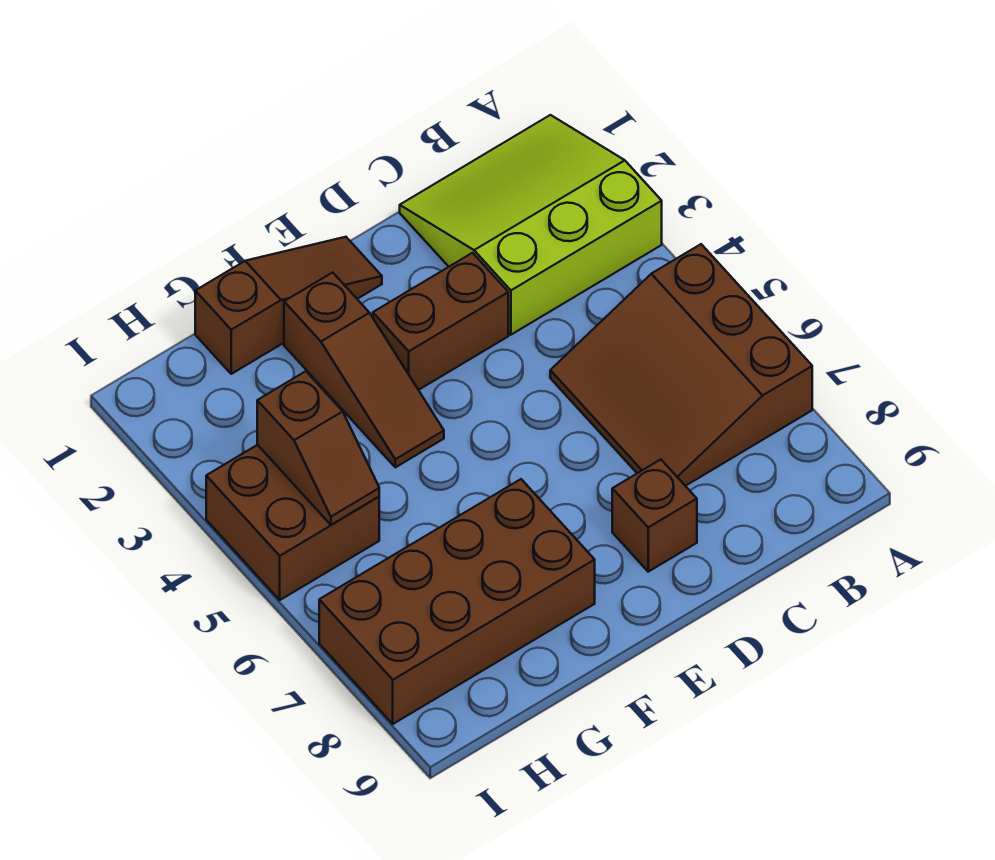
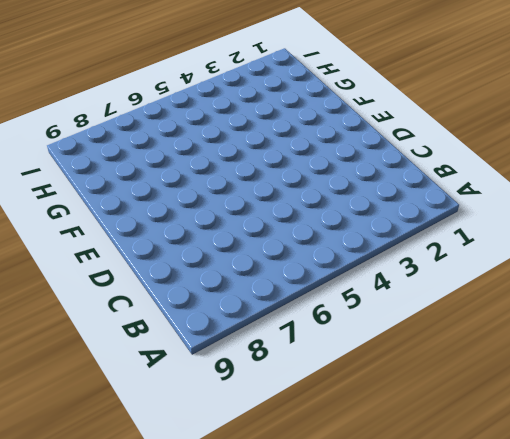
none -> lime slope A1:C3 level 1 top 3
none -> brown slope A5:C7 level 1 top A

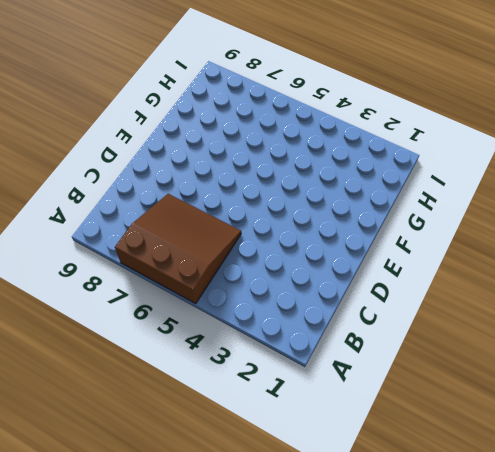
none -> lime slope A1:C3 level 1 top 3
none -> brown brick D3:E3 level 1

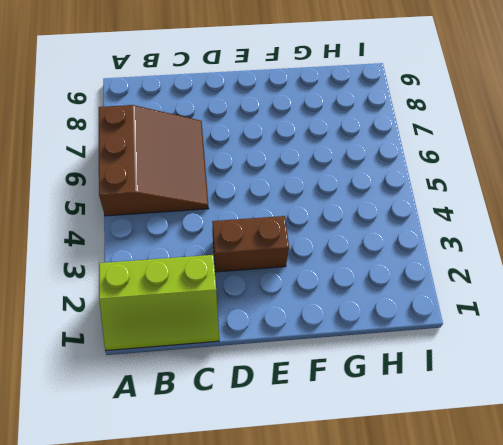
lime slope A1:C2 level 1 top 2 -> lime slope A1:C3 level 1 top 3
none -> brown brick D8 level 1
none -> brown slope E1:G1 level 1 top G

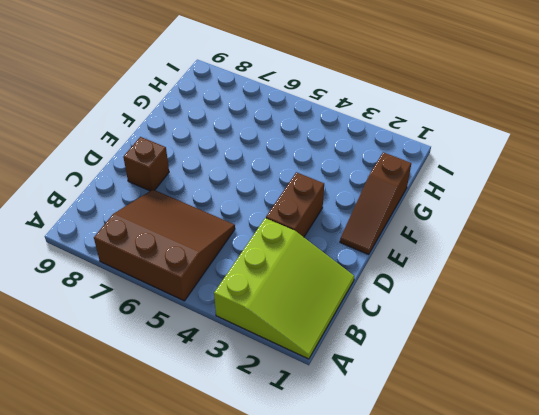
none -> brown slope F2:F4 level 1 top 2
none -> brown brick F7:I8 level 1

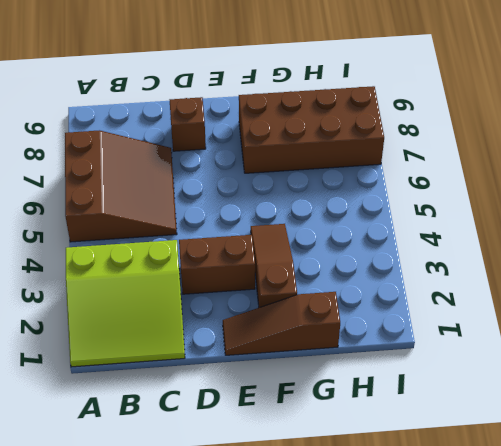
none -> brown brick H4:I5 level 1
none -> brown slope H4:H5 level 2 top 4

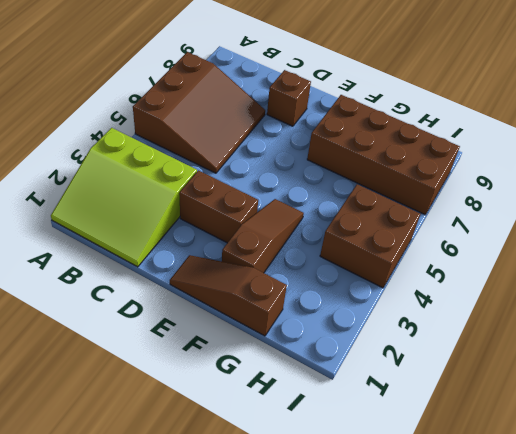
none -> brown slope H4:H5 level 2 top 4

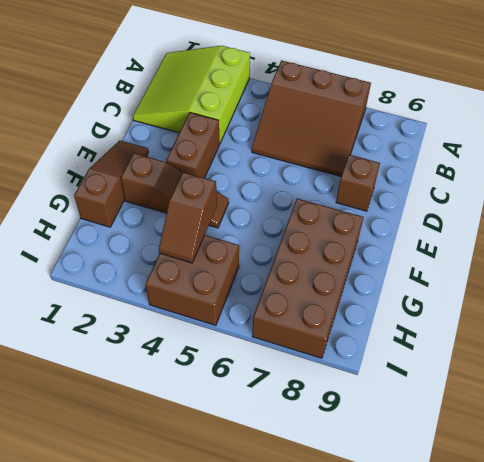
brown slope G4:H4 level 2 top G -> brown slope H4:H5 level 2 top 4

